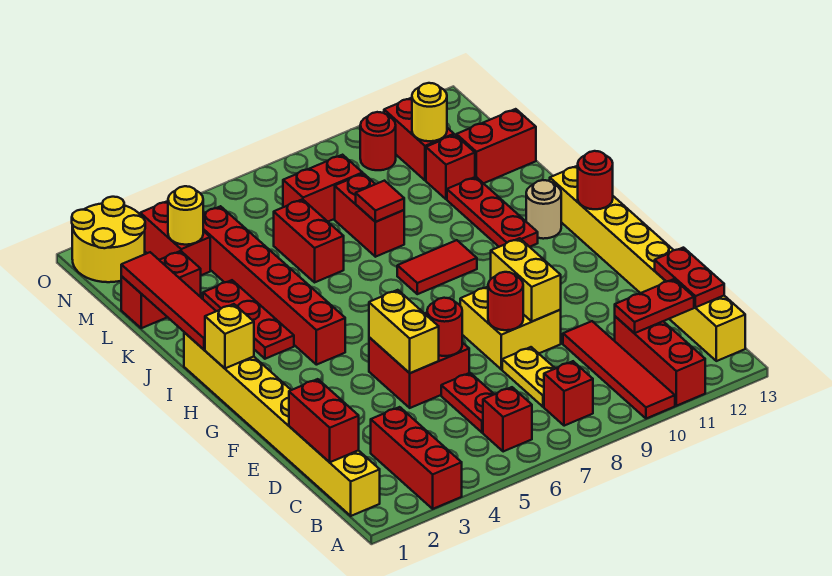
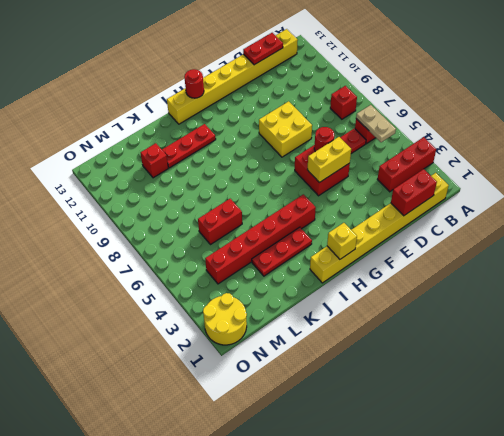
tan plate B5:B6 level 2 -> none
none -> red tile A10:D10 level 1
none -> red brick A11:C11 level 1
none -> yellow plate C8:D8 level 1
none -> red tile I8:I9 level 1

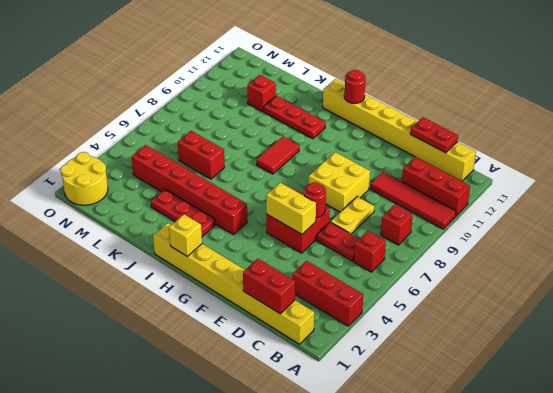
yellow plate D7:D8 level 1 -> yellow plate C8:D8 level 1
none -> tan round brick I12 level 1
none -> red brick K8:L8 level 1
none -> red brick L1:L2 level 1
none -> red brick L12:L13 level 1

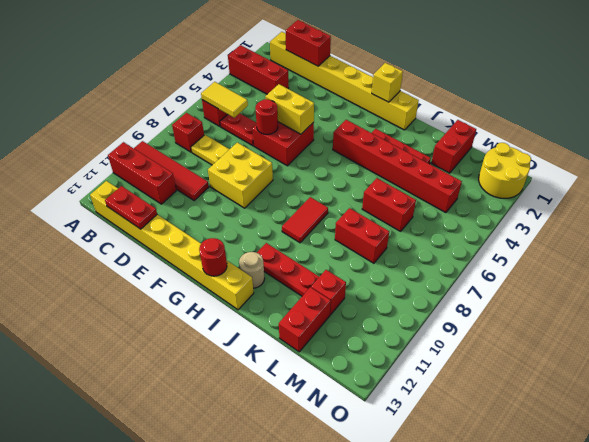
yellow tile B6:C6 level 2 -> none
none -> red brick M3:N3 level 1
none -> red brick M7:M8 level 1
none -> red brick M11:N11 level 1
none -> red round brick N10 level 1

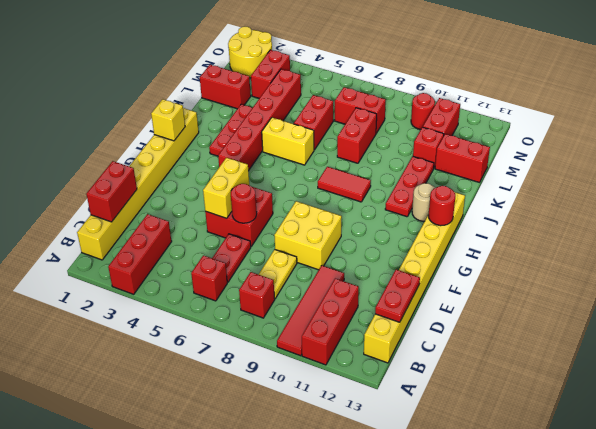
yellow brick J5:J6 level 1 -> yellow brick E9:F9 level 2
none -> red plate C11:C12 level 2
none -> red round brick E8 level 2
none -> red tile I1:L1 level 2
none -> red tile K8 level 2

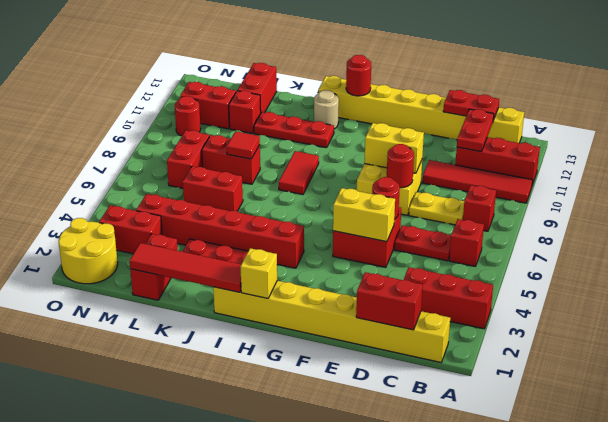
none -> yellow round brick M3 level 2
none -> yellow round brick M11 level 2

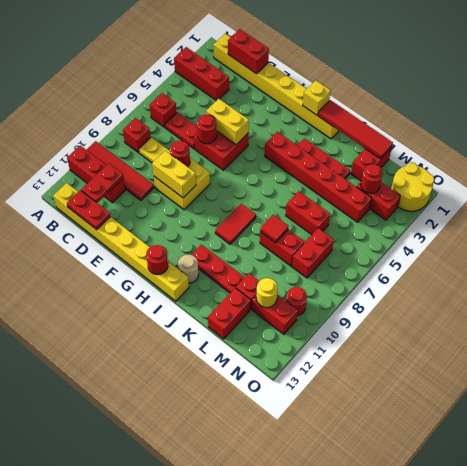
red round brick M3 level 2 -> yellow round brick M3 level 2

